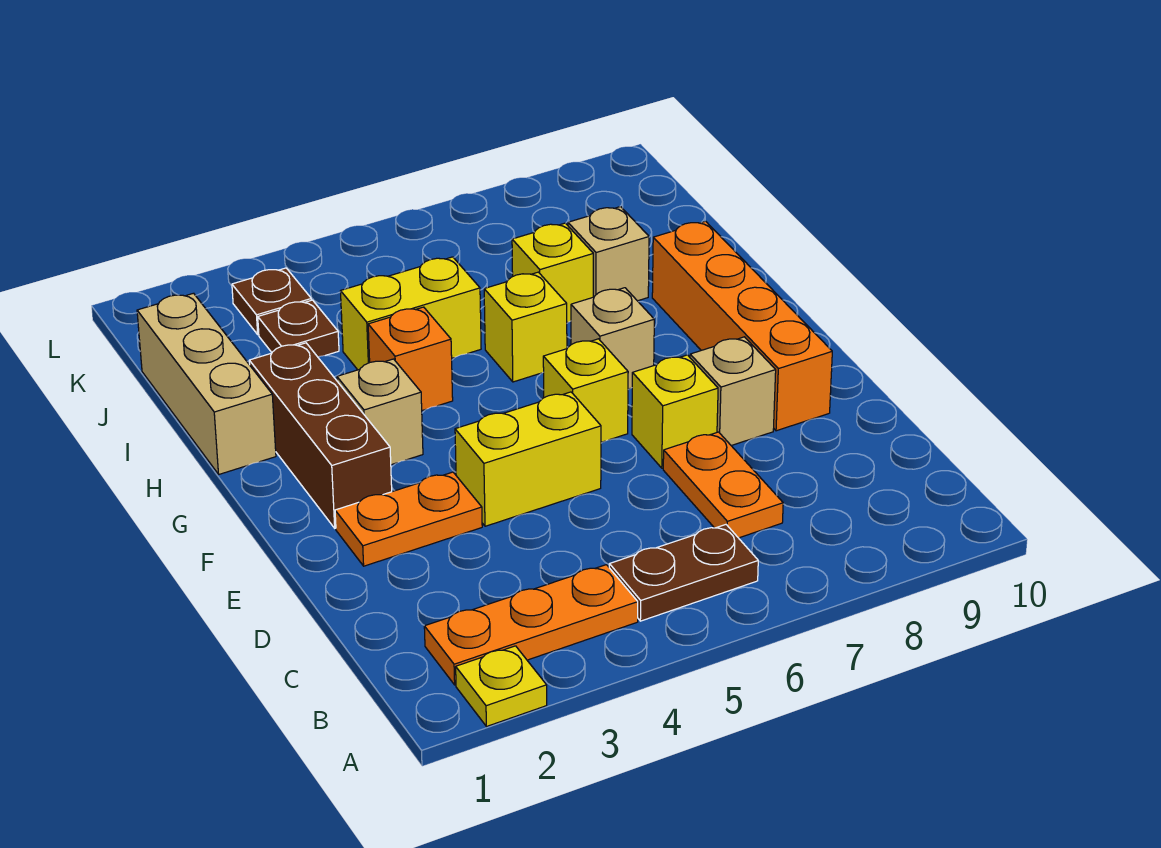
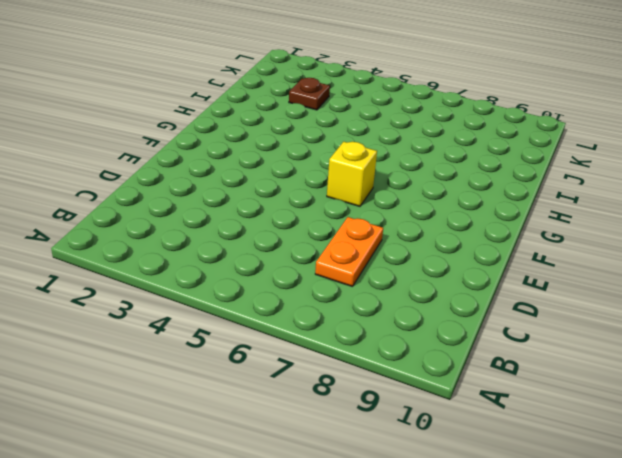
none -> yellow plate A2 level 1
none -> orange plate B2:B4 level 1
none -> brown plate B5:B6 level 1

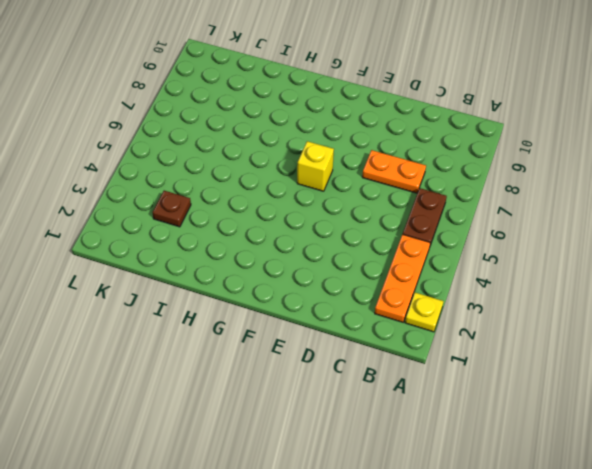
none -> orange plate E2:E3 level 1
none -> yellow brick E4:E5 level 1
none -> yellow brick E7 level 1

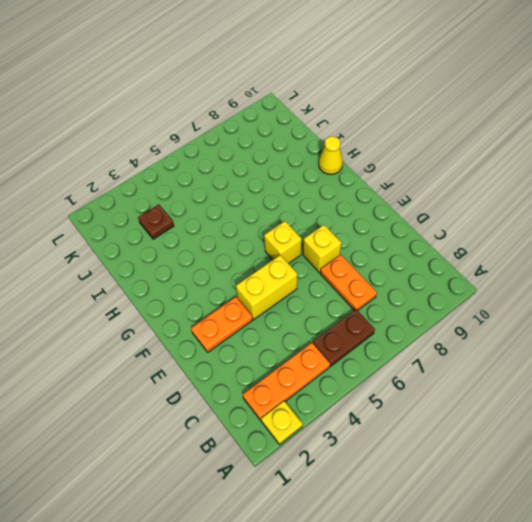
yellow cone H10 level 1 -> none
none -> tan brick E8 level 1
none -> orange brick E9:H9 level 1
none -> brown brick F2:H2 level 1

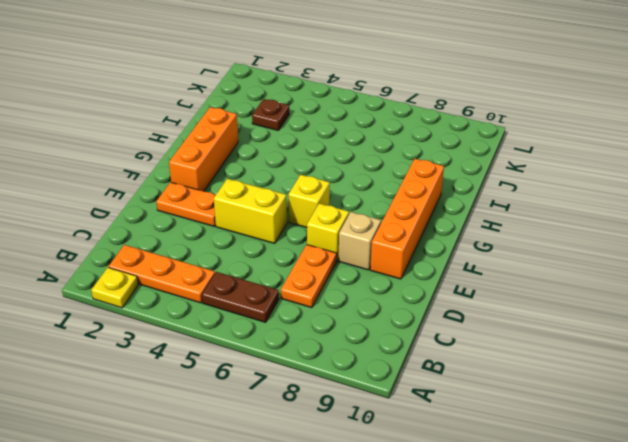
orange brick F2:H2 level 1 -> brown brick F2:H2 level 1
none -> tan brick G3 level 1
none -> tan brick G7 level 1
none -> tan brick H1:J1 level 1

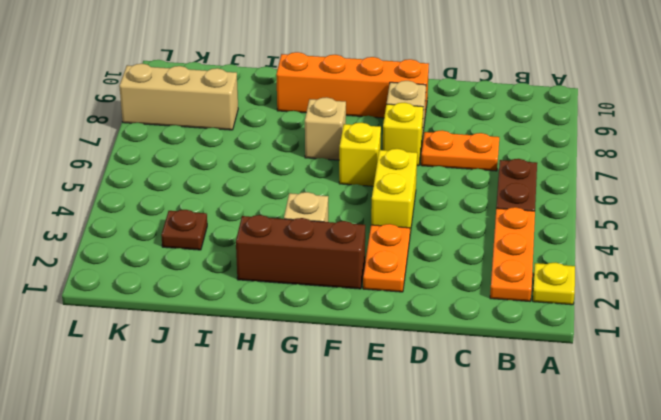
tan brick J8:L8 level 1 -> tan brick H1:J1 level 1
none -> orange brick H4 level 1
none -> yellow brick H6 level 1
none -> yellow brick I4:I5 level 1

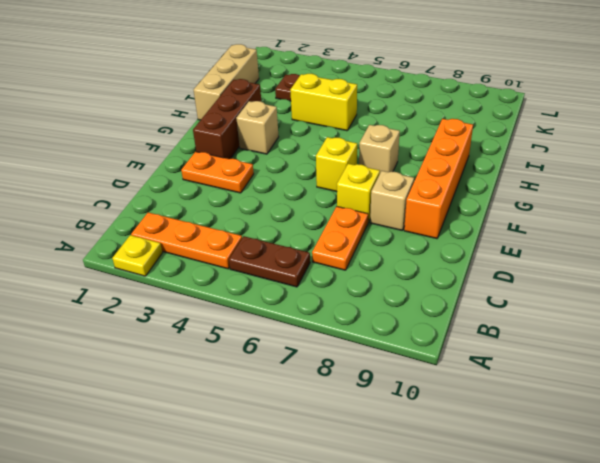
none -> yellow brick E4:E5 level 1
none -> orange brick H4 level 1
none -> yellow brick H6 level 1

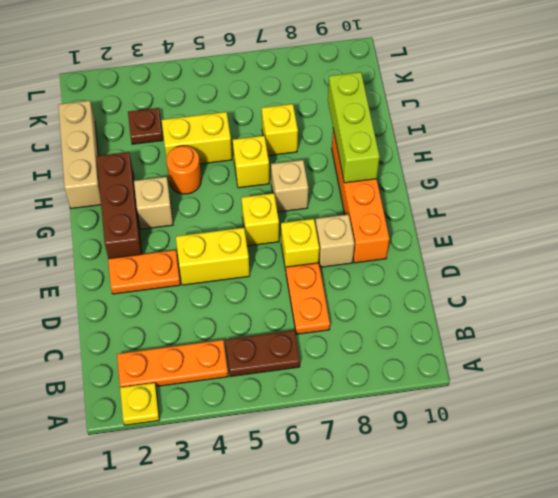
lime brick G9:I9 level 2 -> none
orange round brick H4 level 1 -> orange brick H4 level 1
none -> tan brick I8 level 1
none -> brown plate K3 level 1

